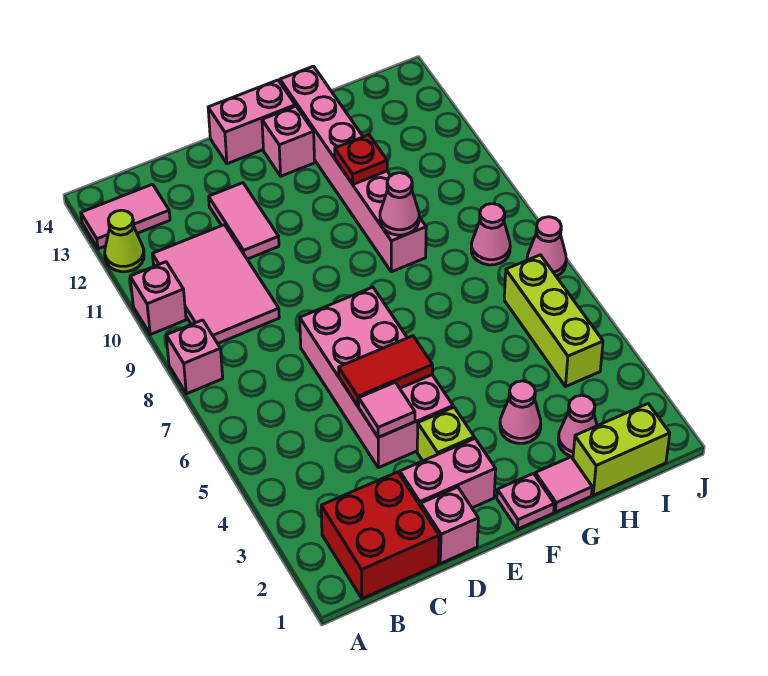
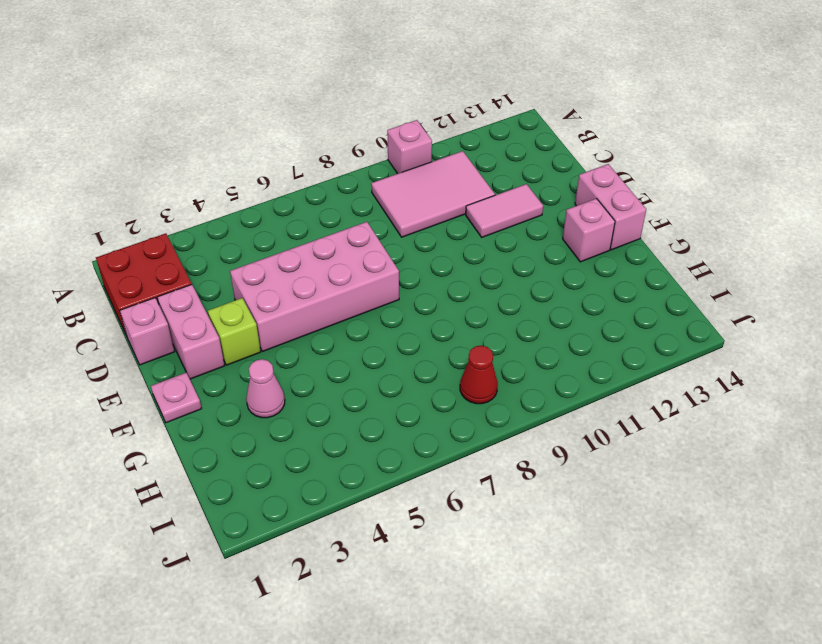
red cone I8 level 1 -> pink cone I8 level 1
none -> pink brick A8 level 1
none -> lime cone A12 level 1
none -> pink tile A13:B13 level 1

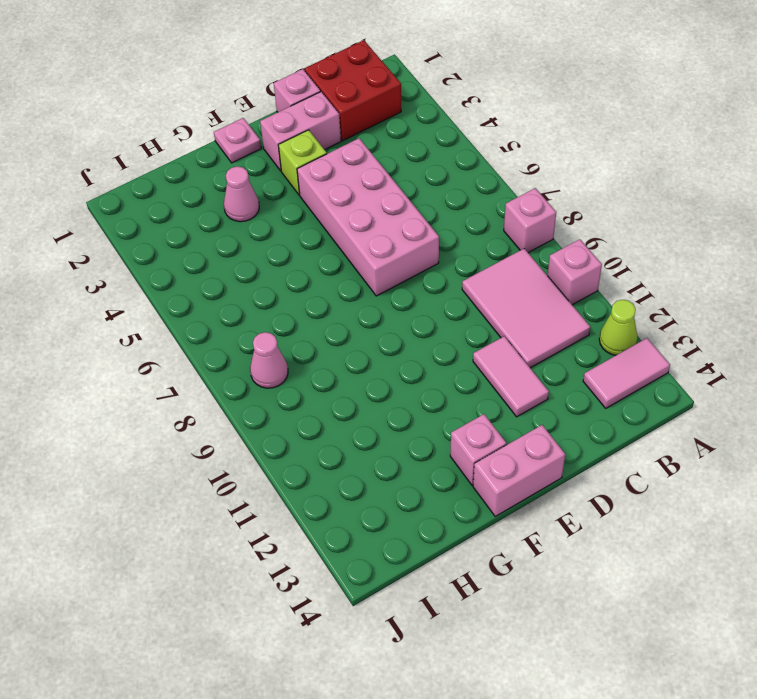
none -> pink tile G1 level 1
none -> pink brick G9:G14 level 1
none -> lime brick H1:I1 level 1

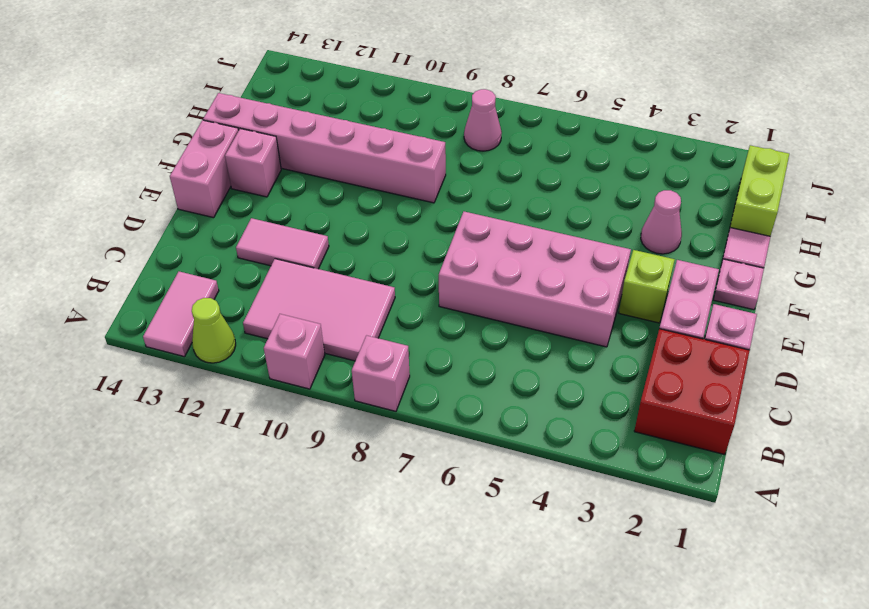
none -> pink cone H2 level 1
none -> lime brick I4:I6 level 1
none -> pink cone J7 level 1

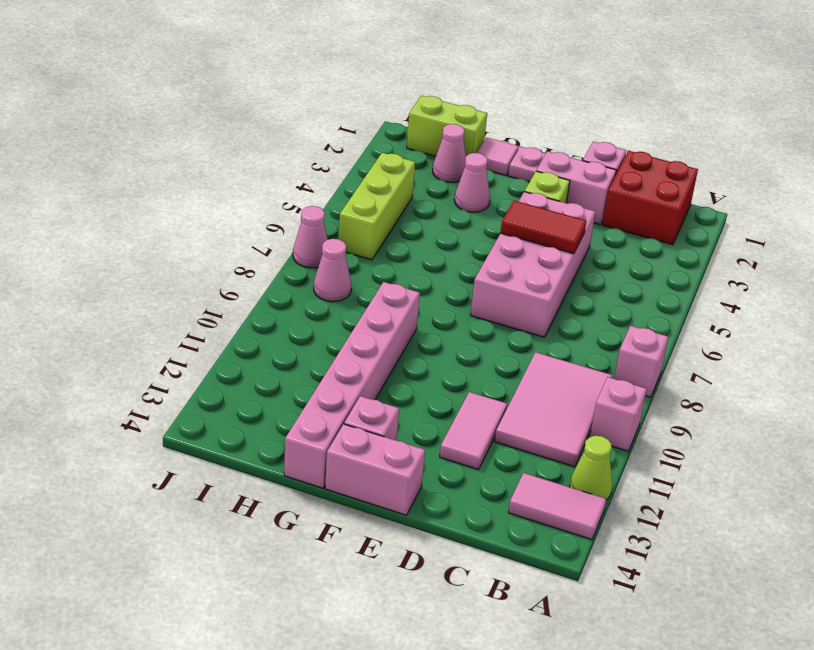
none -> pink tile D4 level 2
none -> pink cone G9 level 2
none -> red plate G11 level 2

